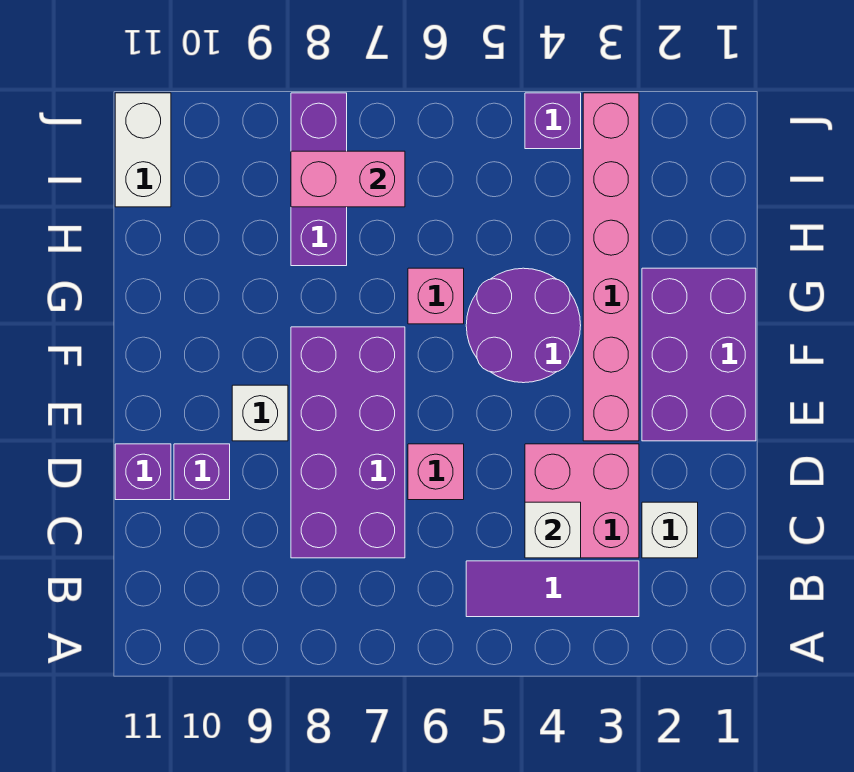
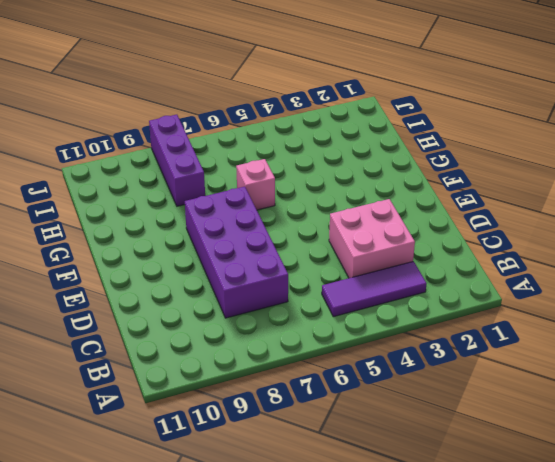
none -> white brick C2 level 1
none -> pink brick D6 level 1
none -> purple brick D10 level 1

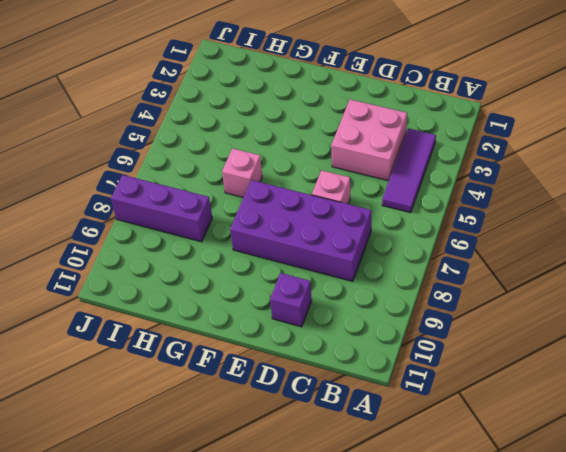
none -> white brick C2 level 1
none -> purple brick D11 level 1
none -> purple brick E1:G2 level 1

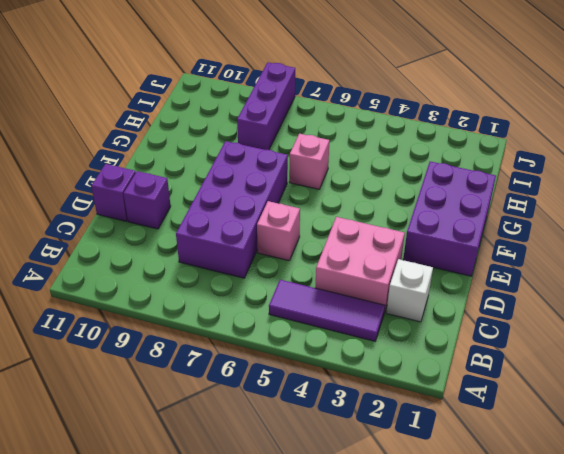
none -> pink brick E3:J3 level 1
none -> white brick E9 level 1
none -> purple round brick F4:G5 level 1

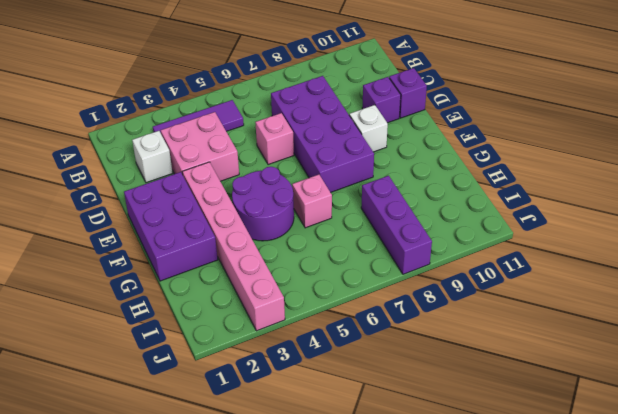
none -> white brick I11:J11 level 1
none -> purple brick J4 level 1
none -> white brick C4 level 2

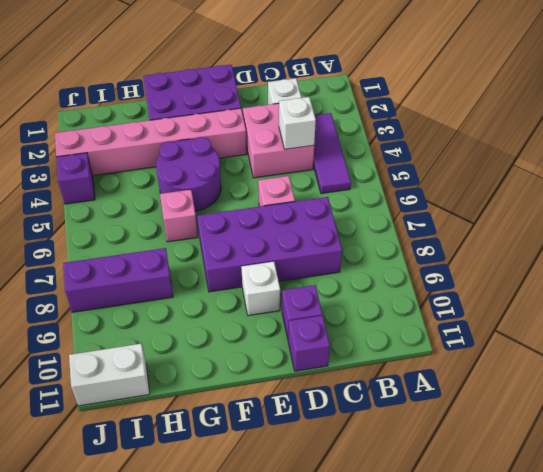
none -> pink brick I7:I8 level 2

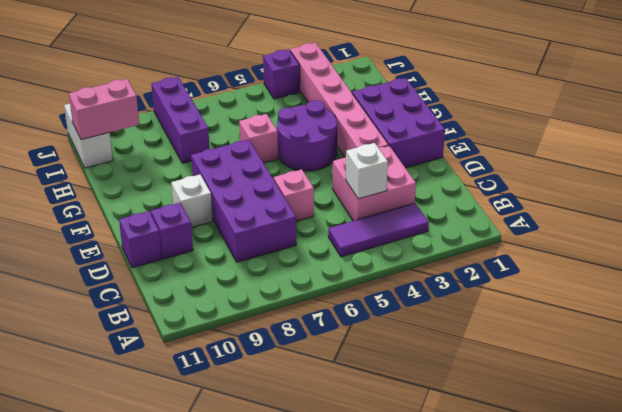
pink brick I10:I11 level 2 -> pink brick I7:I8 level 2
none -> white brick C2 level 1

